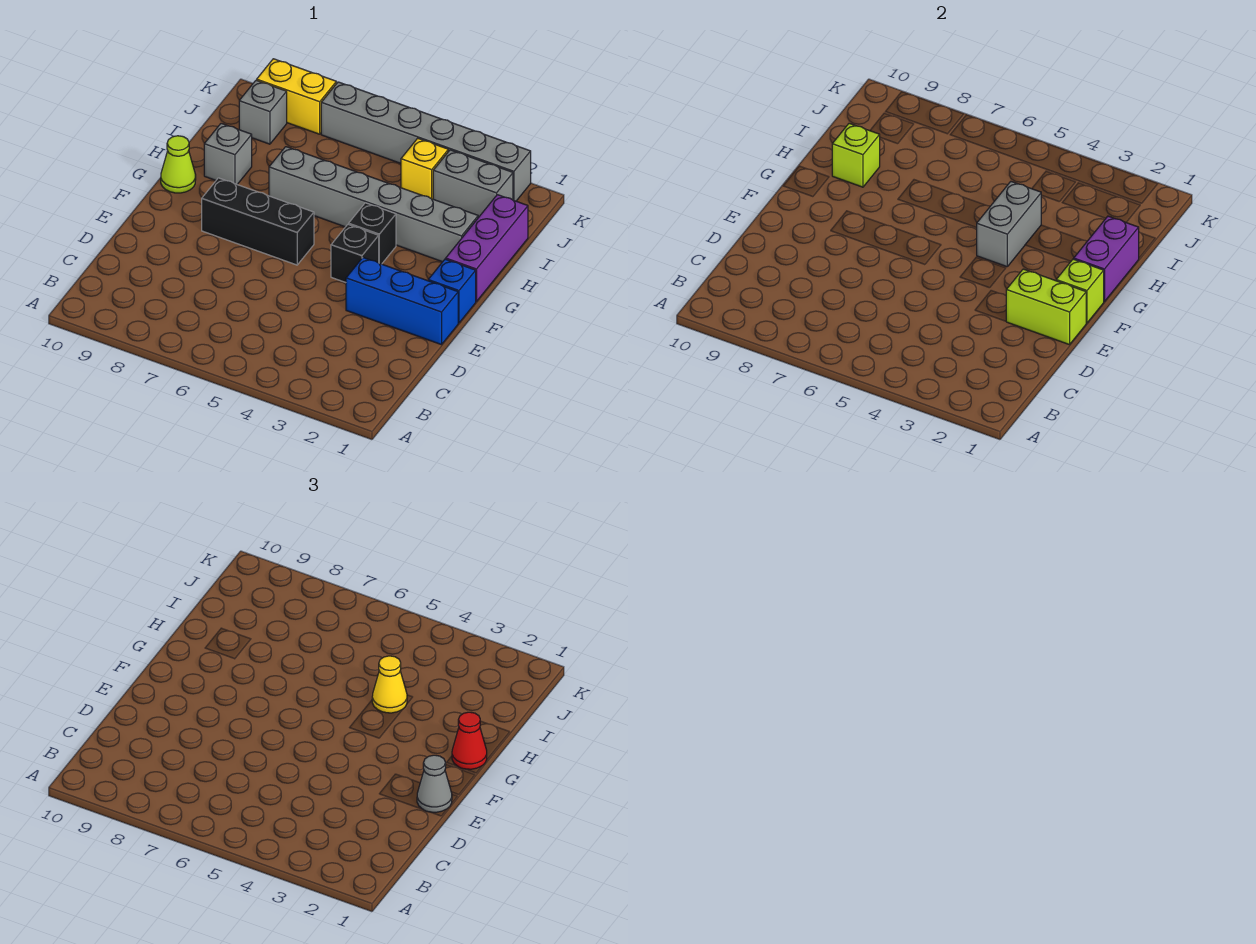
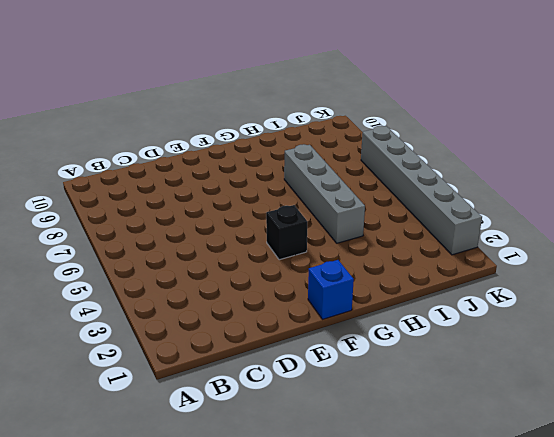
grey brick H4:H7 level 1 -> grey brick H2:H7 level 1
none -> blue brick E1:E3 level 1
none -> black brick F6:F8 level 1
none -> purple brick G1:I1 level 1

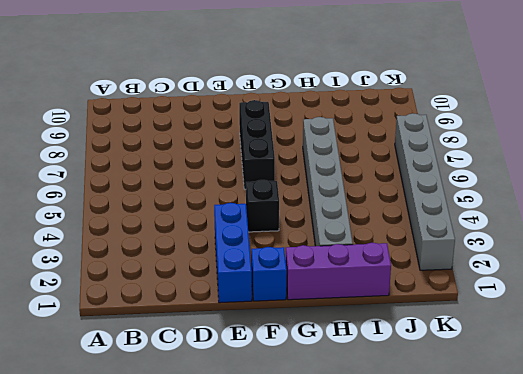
none -> black brick G4 level 1
none -> lime cone G10 level 1
none -> grey brick H9 level 1

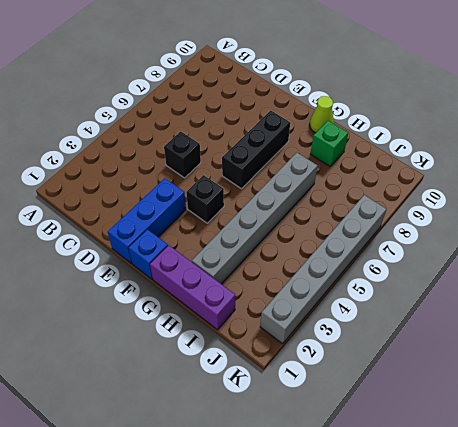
black brick D5 level 1 -> black brick G4 level 1
green brick H9 level 1 -> grey brick H9 level 1
none -> grey brick J2:J3 level 1
none -> yellow brick J4 level 1
none -> grey brick J9 level 1

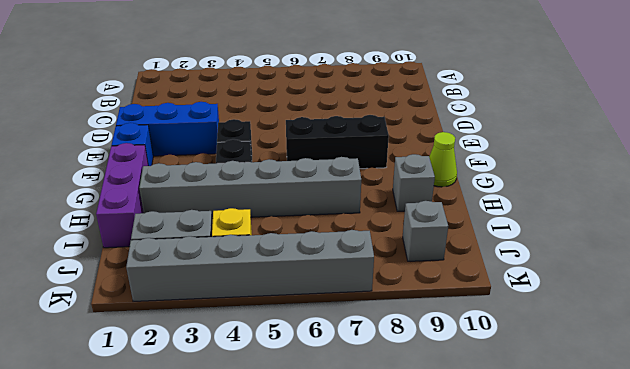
none -> yellow brick K8:K9 level 1
none -> lime brick E1:E2 level 2
none -> lime brick F1 level 2

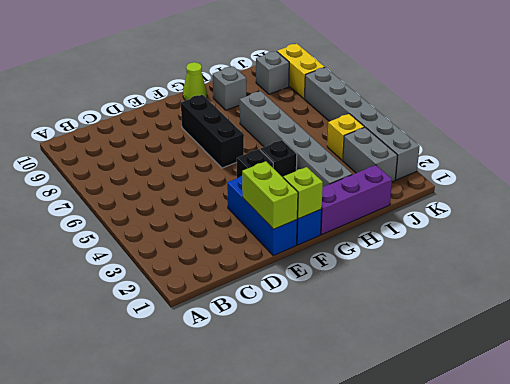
none -> purple brick G1:H1 level 2
none -> grey brick G4:H4 level 2
none -> lime brick H9 level 2

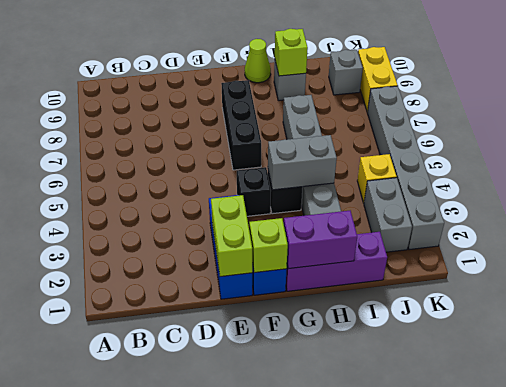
none -> grey cone E1 level 3
none -> red cone G1 level 3
none -> yellow cone H4 level 3

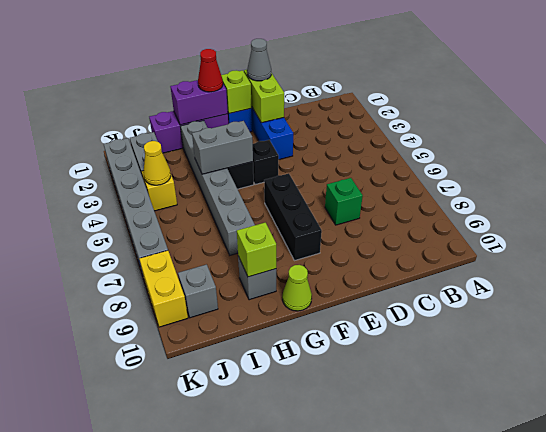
green brick D7 level 1 -> none
yellow cone J4 level 2 -> yellow cone H4 level 3

